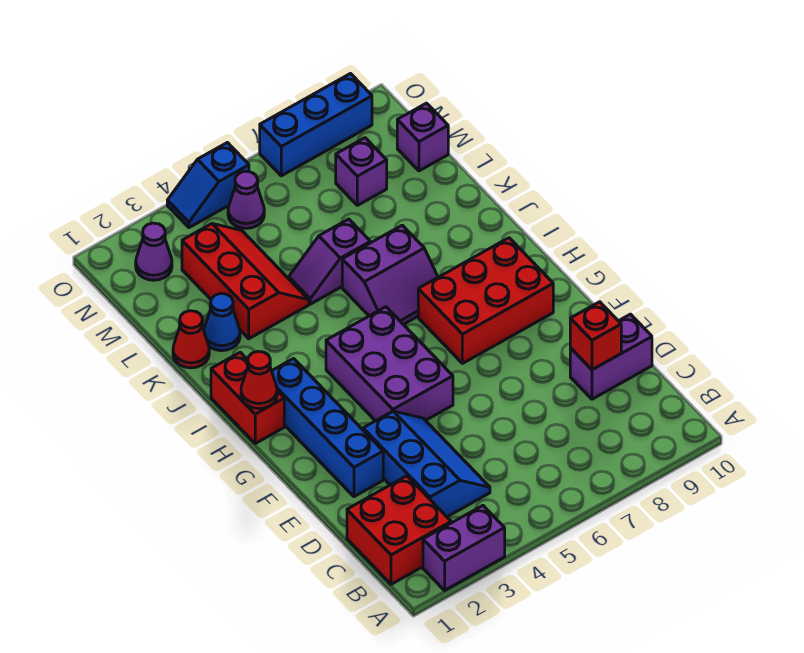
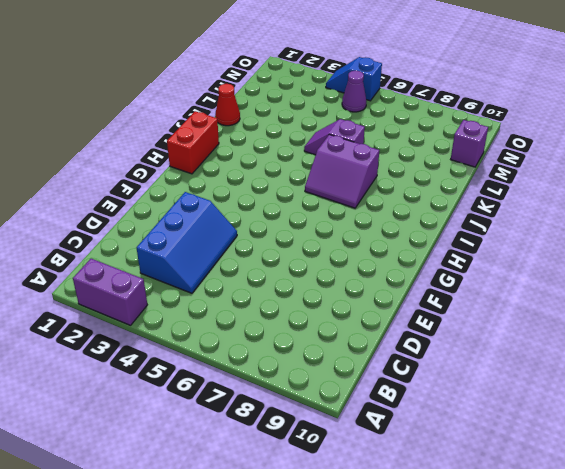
none -> red brick B1:C2 level 1
none -> purple brick D9:D10 level 1
none -> blue brick E2:H2 level 1

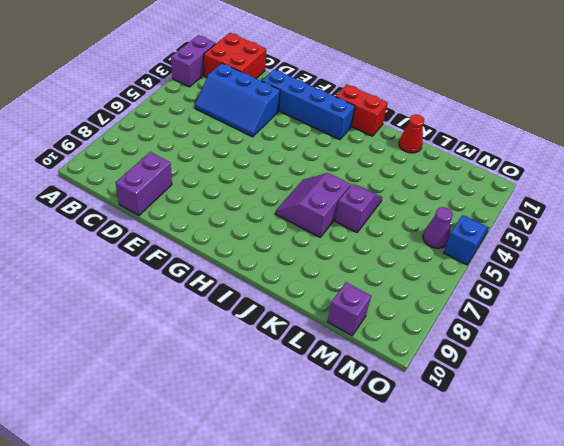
none -> purple brick F4:H5 level 1
none -> red brick G7:H9 level 1
none -> blue cone K2 level 1

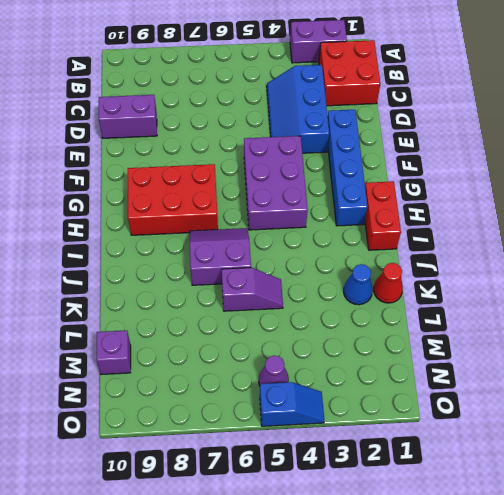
none -> red slope K3:M4 level 1 top 3
none -> purple brick M8 level 1
none -> purple cone N2 level 1

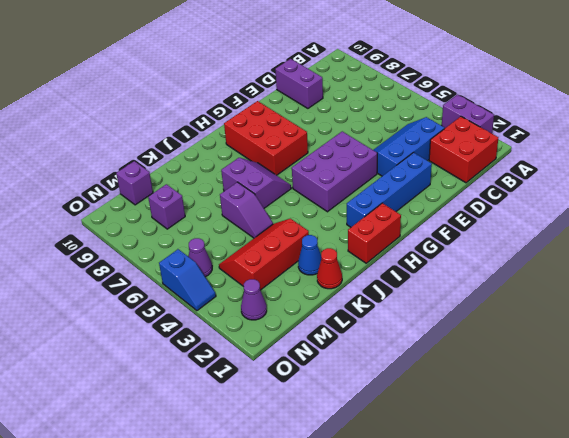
none -> blue brick O7:O9 level 1
none -> red brick D9 level 2
none -> red cone H1 level 2

